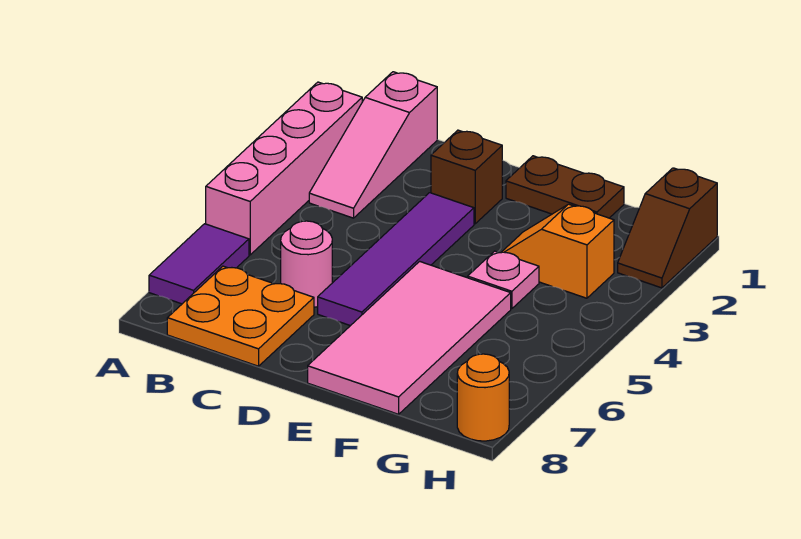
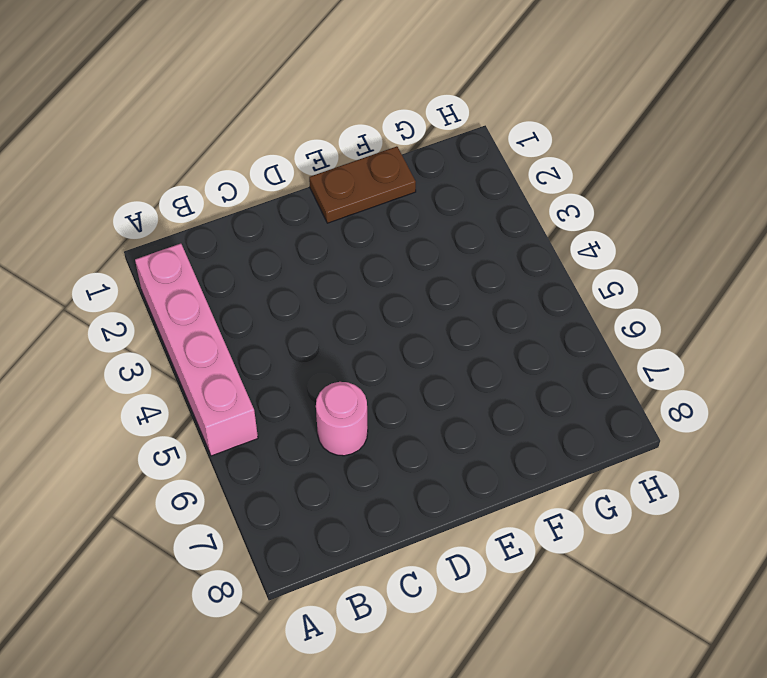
none -> purple tile A6:A7 level 1
none -> pink slope B1:B3 level 1 top 1
none -> orange plate B7:C8 level 1

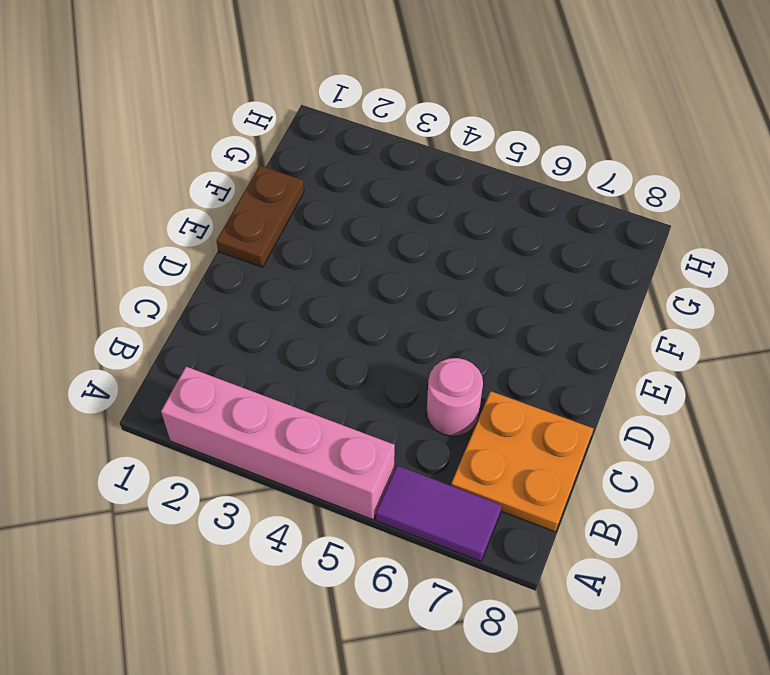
none -> pink slope B1:B3 level 1 top 1
none -> brown brick D2 level 1
none -> purple tile D3:D6 level 1

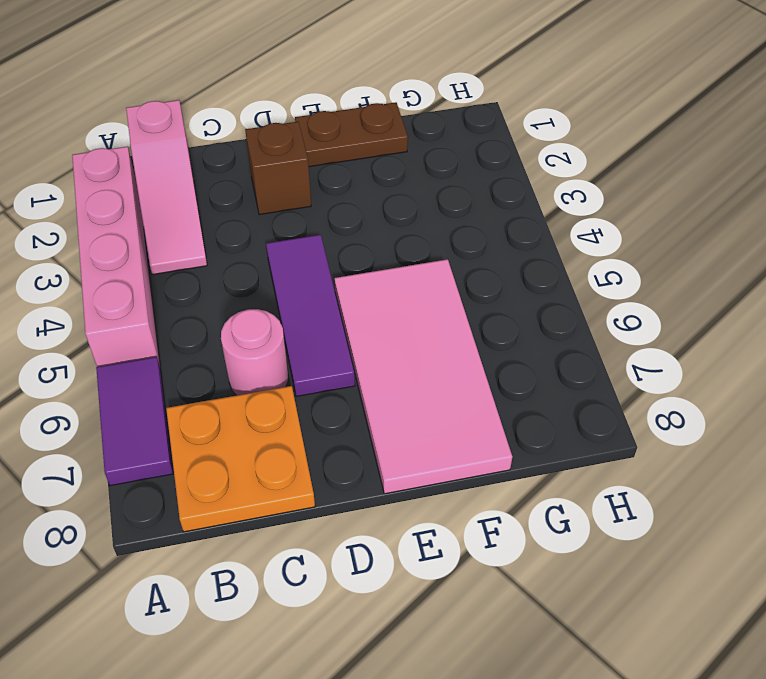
purple tile D4:D6 level 1 -> purple tile D3:D6 level 1
none -> orange slope F3:G3 level 1 top G
none -> pink plate F4 level 1
none -> brown slope H1:H2 level 1 top 1

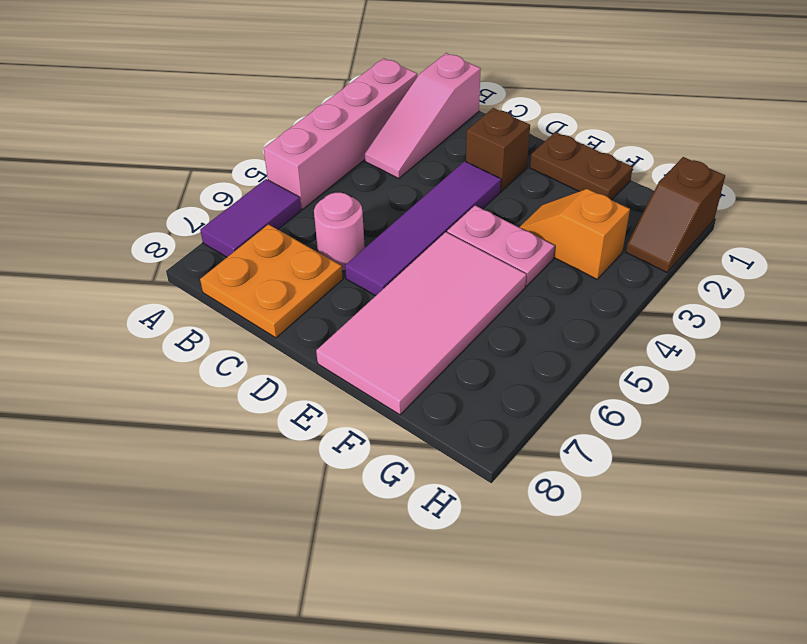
pink plate E4:F4 level 1 -> pink plate F4 level 1
none -> orange round brick H8 level 1

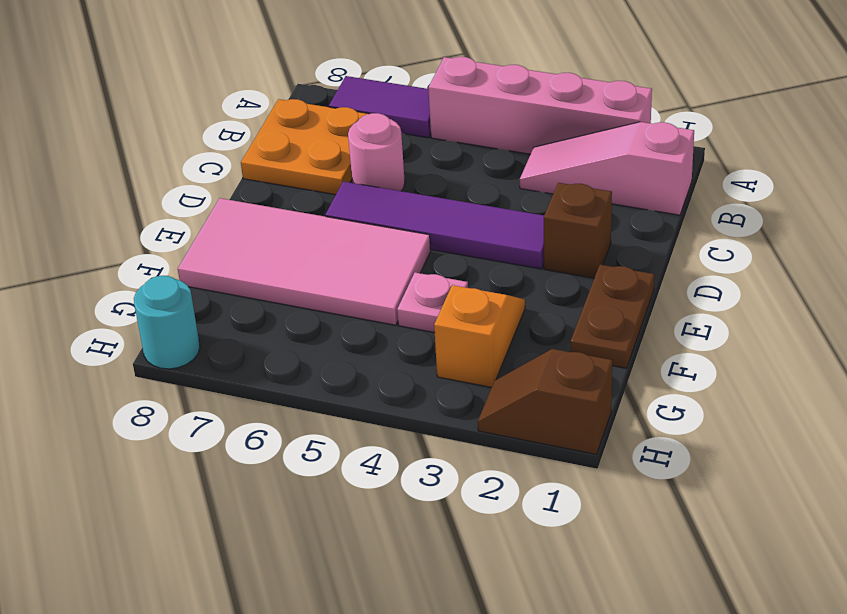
cyan round brick H8 level 1 -> orange round brick H8 level 1

